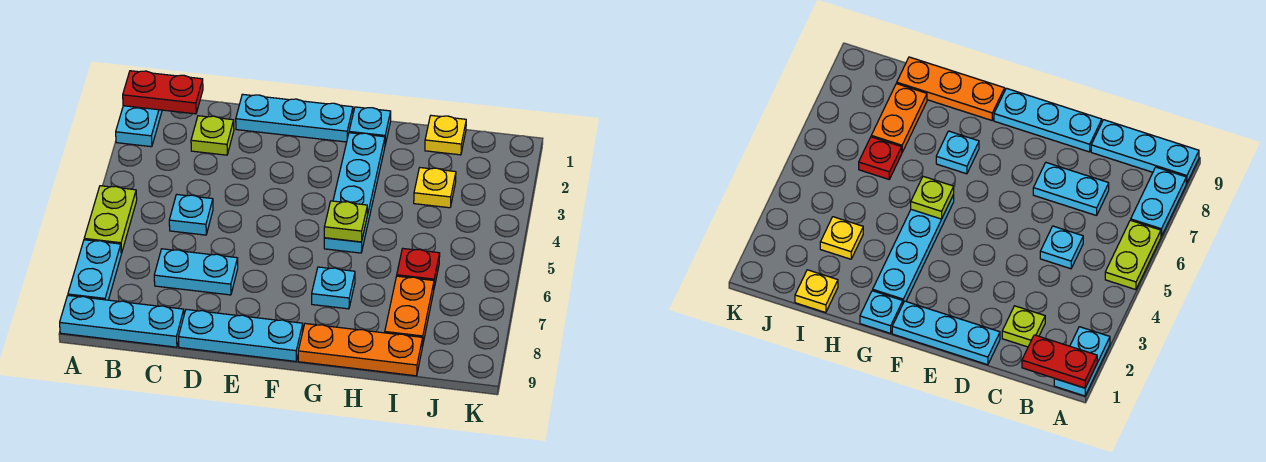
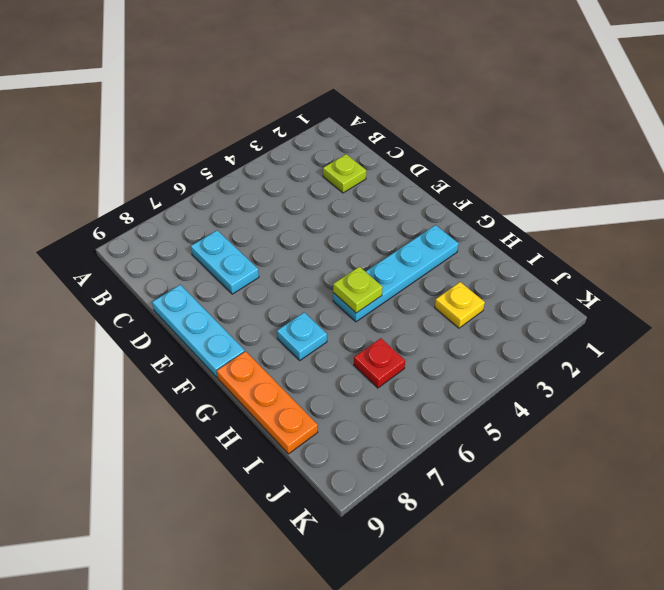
none -> cyan plate A1:A2 level 1
none -> lime plate A5:A6 level 1
none -> cyan plate A7:A8 level 1

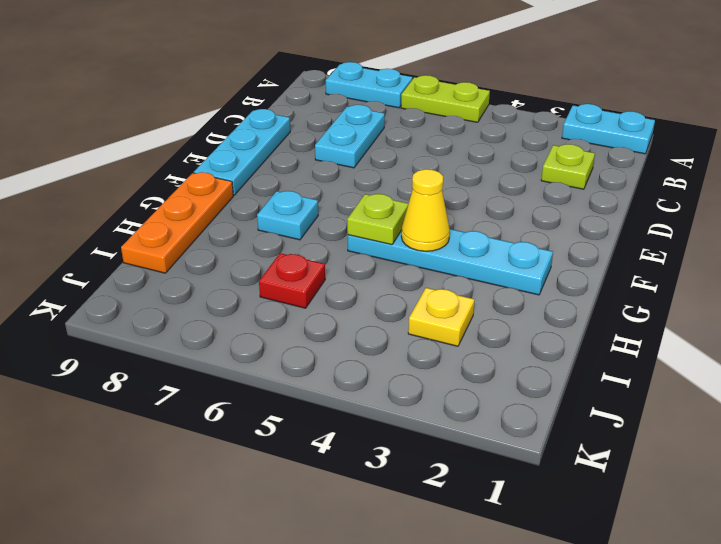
yellow cone G4 level 2 -> none
none -> cyan plate A9:C9 level 1
none -> cyan plate C5 level 1
none -> cyan plate D1:F1 level 1

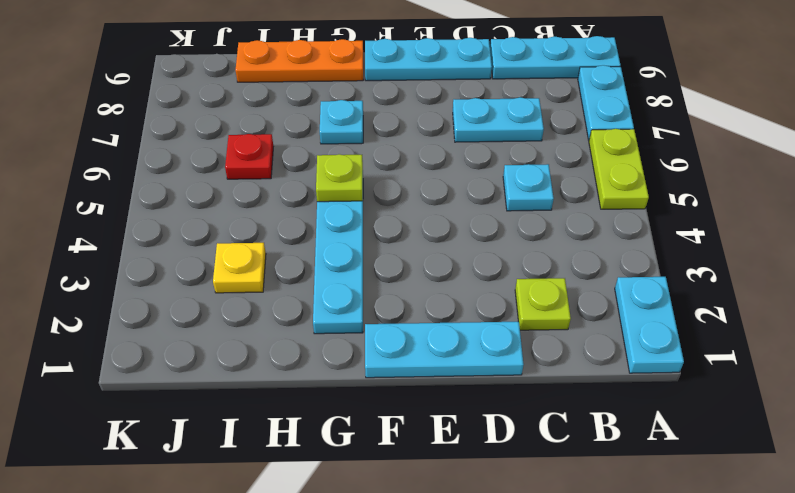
none -> cyan plate G1 level 1
none -> yellow plate I1 level 1
none -> orange plate I7:I8 level 1

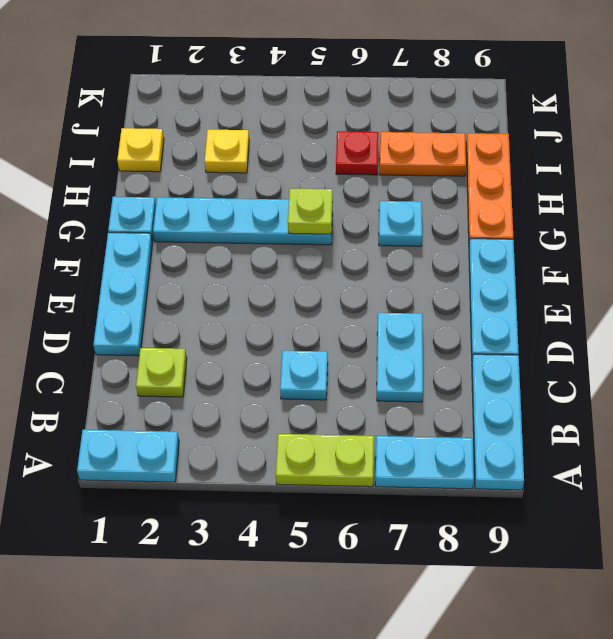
none -> red plate A1:B1 level 2

